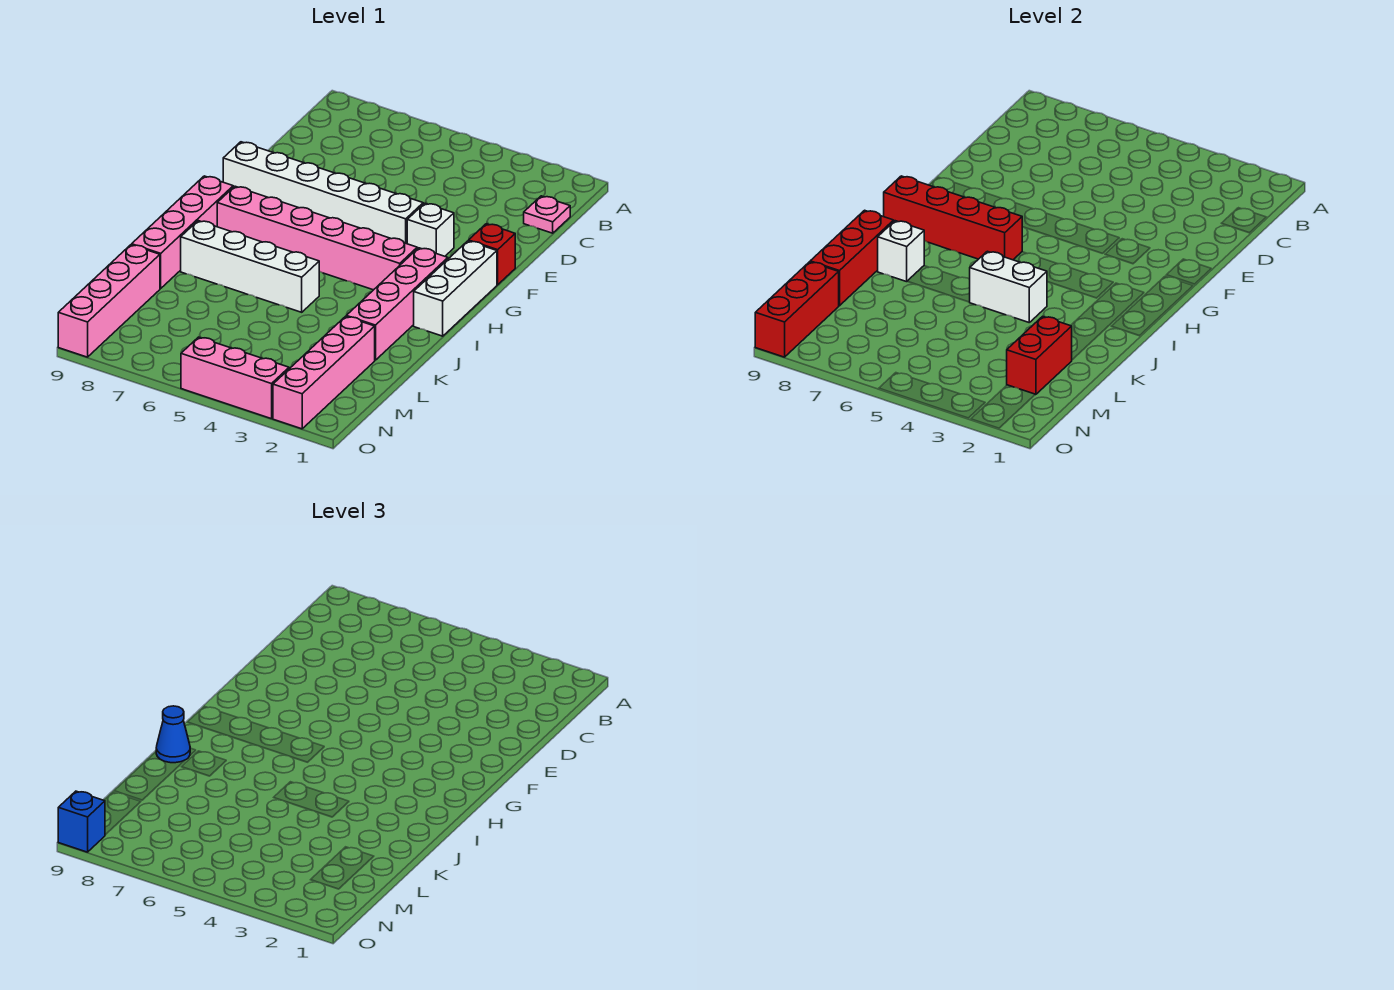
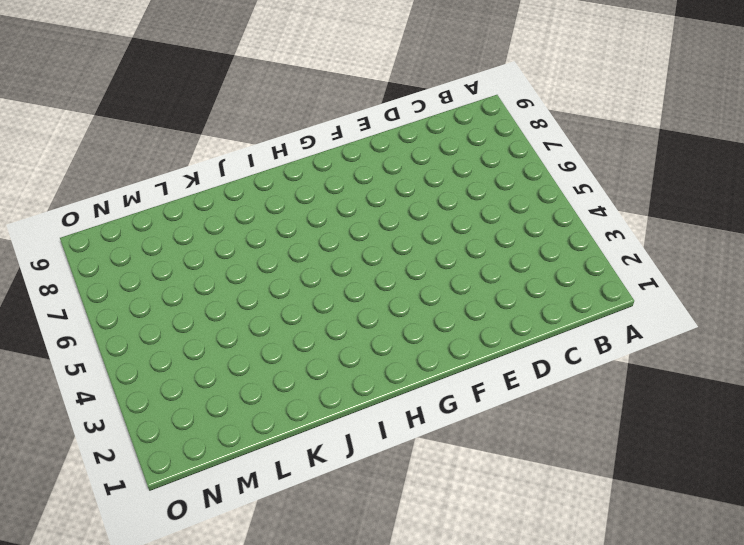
none -> pink plate C1 level 1
none -> red brick F1 level 1
none -> white brick F3 level 1

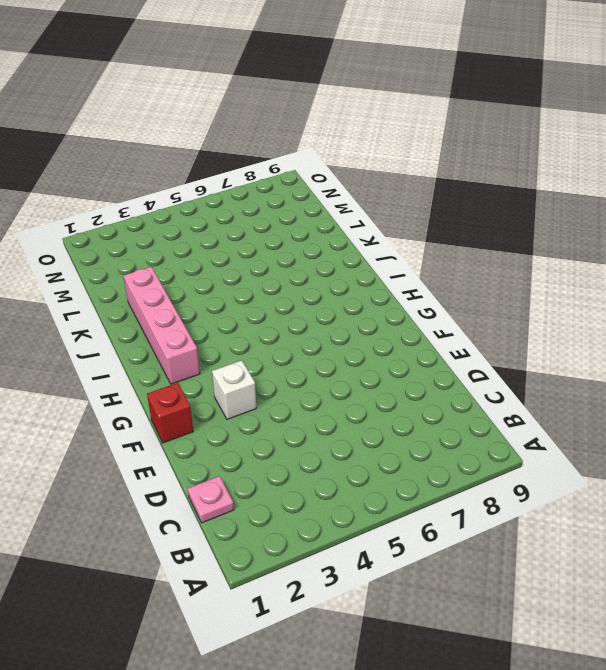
none -> white brick F4:F9 level 1
none -> white brick G1:I1 level 1
none -> pink brick H3:H8 level 1

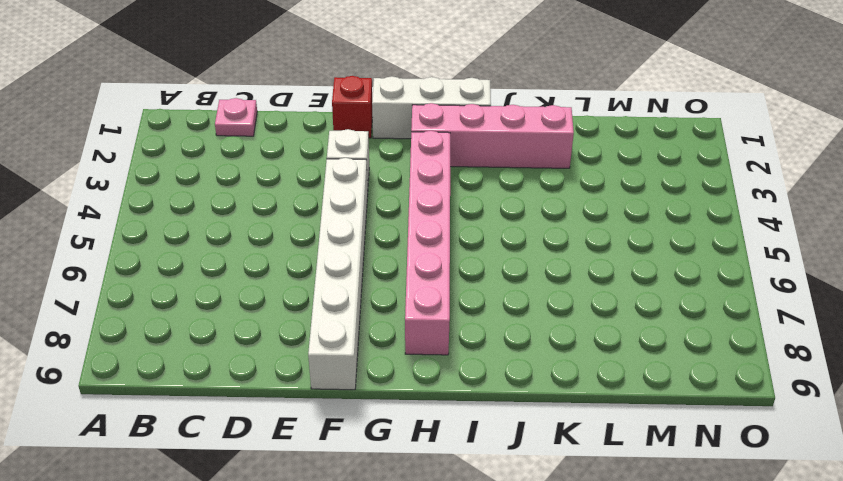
none -> pink brick H9:K9 level 1
none -> white brick J5:J8 level 1
none -> pink brick L2:O2 level 1

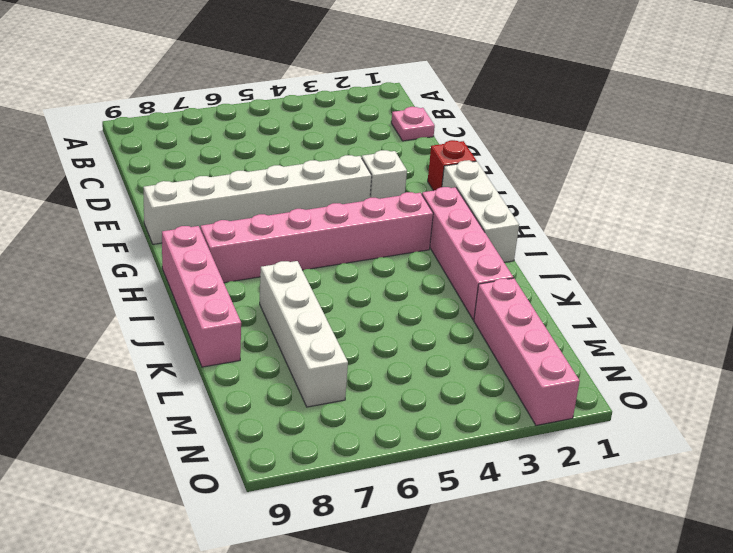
white brick J7:M7 level 1 -> white brick J5:J8 level 1
none -> pink brick L9:O9 level 1
none -> pink brick O3:O5 level 1
none -> red brick H6:H9 level 2

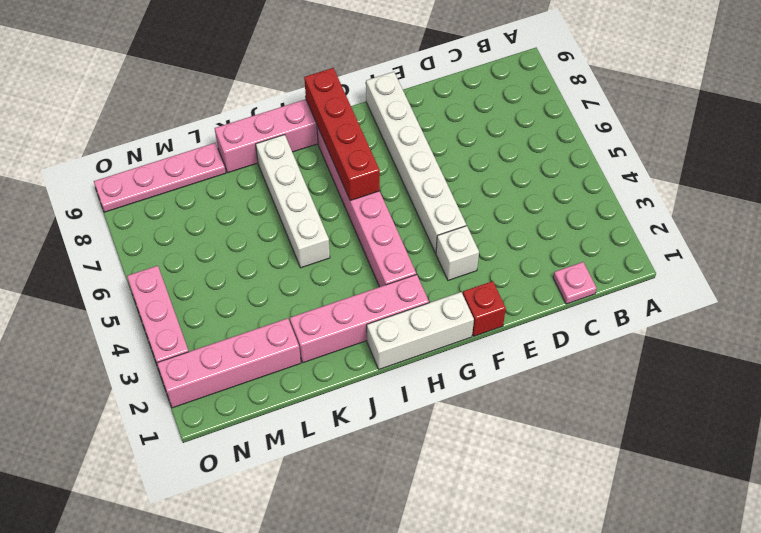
pink plate L9:O9 level 1 -> pink brick L9:O9 level 1
none -> white brick J4:J5 level 2
none -> white brick J8 level 2
none -> red brick J9:L9 level 2

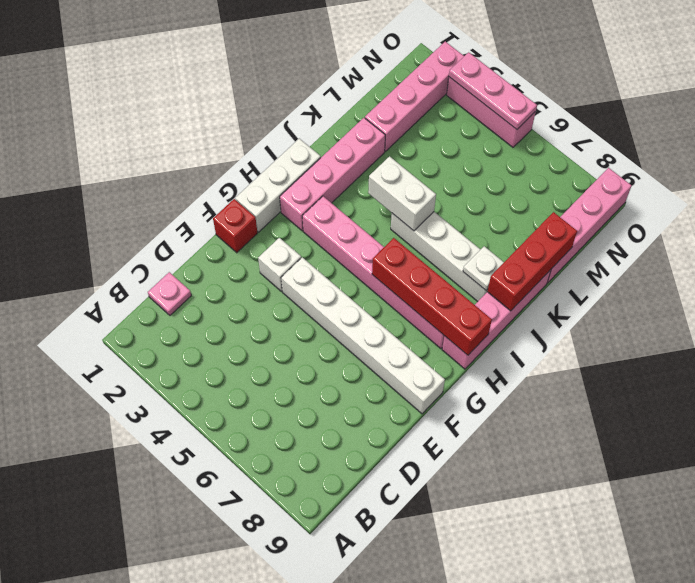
white plate J8 level 2 -> white brick J8 level 2
pink plate O3:O5 level 2 -> none
none -> red brick L2:M2 level 2
none -> red brick M9:O9 level 2
none -> blue cone J9 level 3

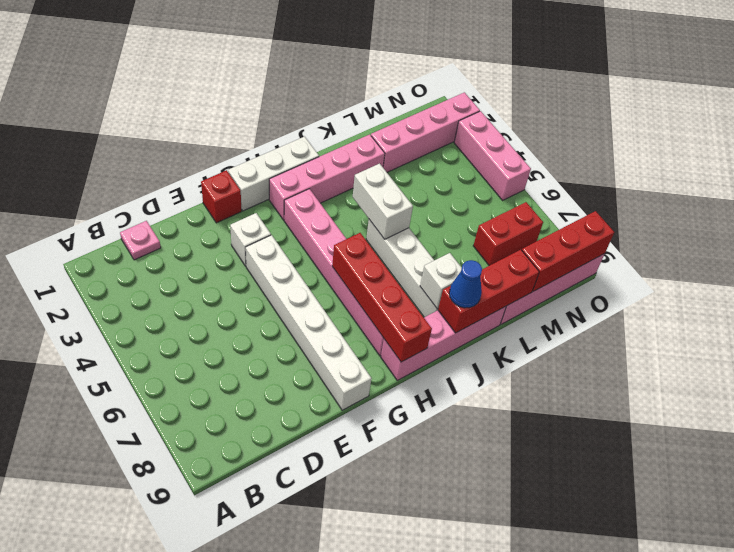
red brick M7:N7 level 1 -> red brick L2:M2 level 2
none -> blue brick O9 level 3

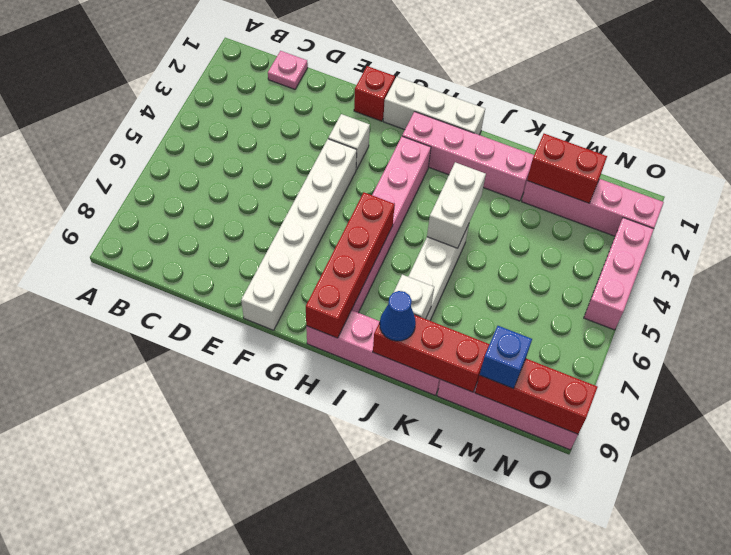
blue brick M9 level 3 -> blue brick O9 level 3

